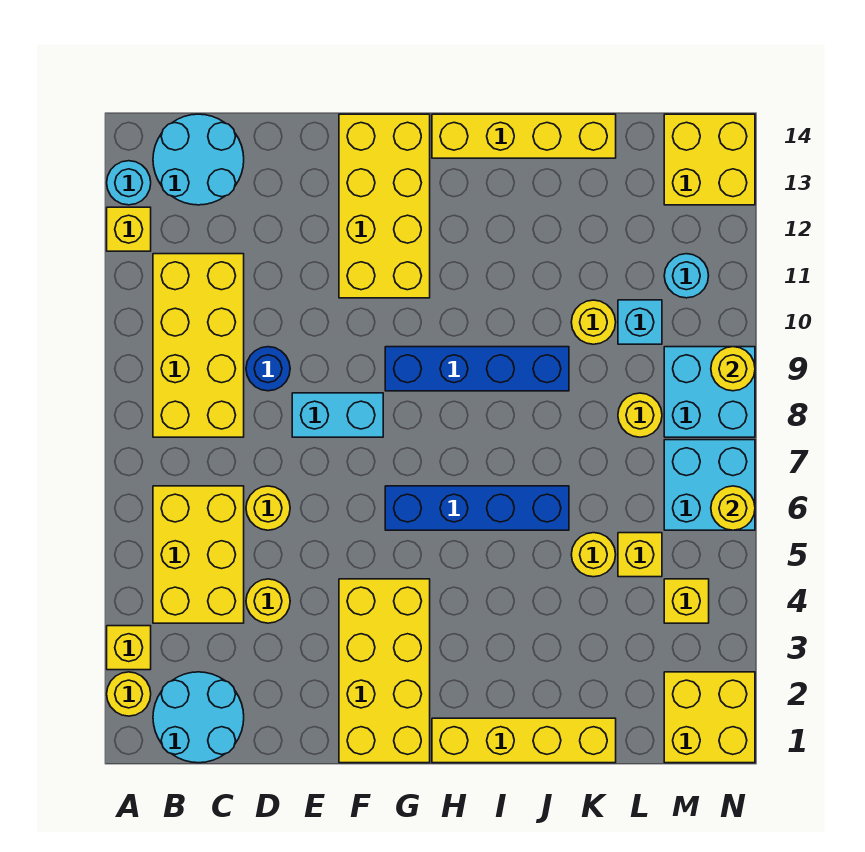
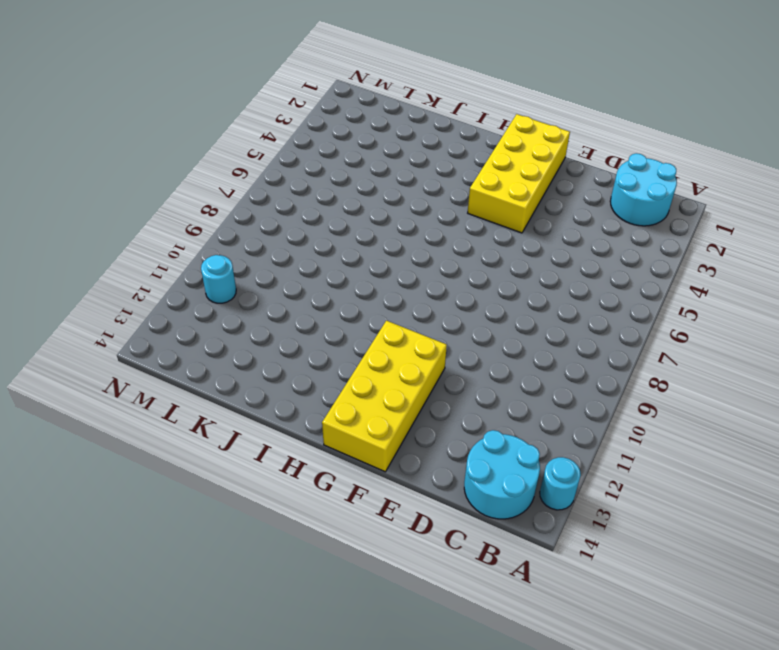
none -> yellow round brick A2 level 1
none -> yellow brick A3 level 1
none -> yellow brick A12 level 1
none -> yellow brick B4:C6 level 1

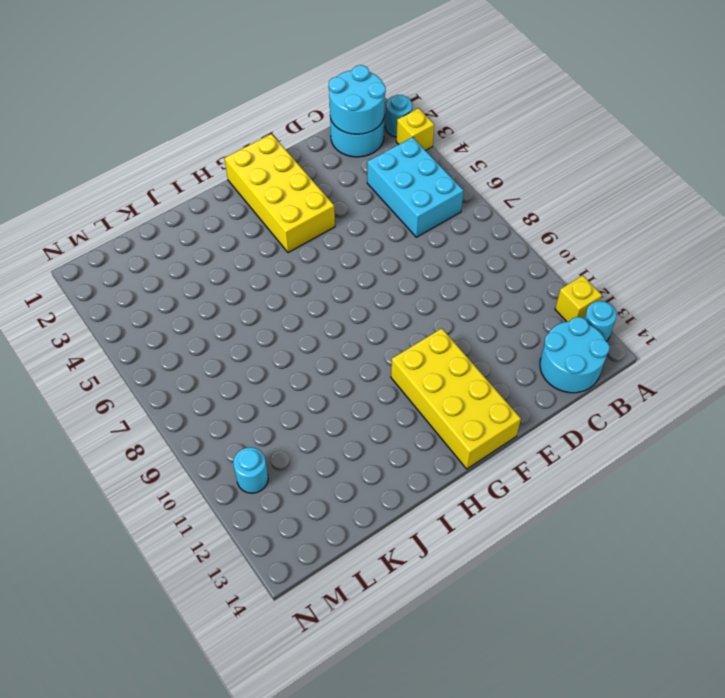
cyan round brick A2 level 1 -> yellow round brick A2 level 1
cyan round brick B1:C2 level 2 -> none
cyan brick B4:C6 level 1 -> yellow brick B4:C6 level 1
none -> yellow brick B8:C11 level 1
none -> yellow round brick D4 level 1
none -> yellow round brick D6 level 1
none -> blue round brick D9 level 1

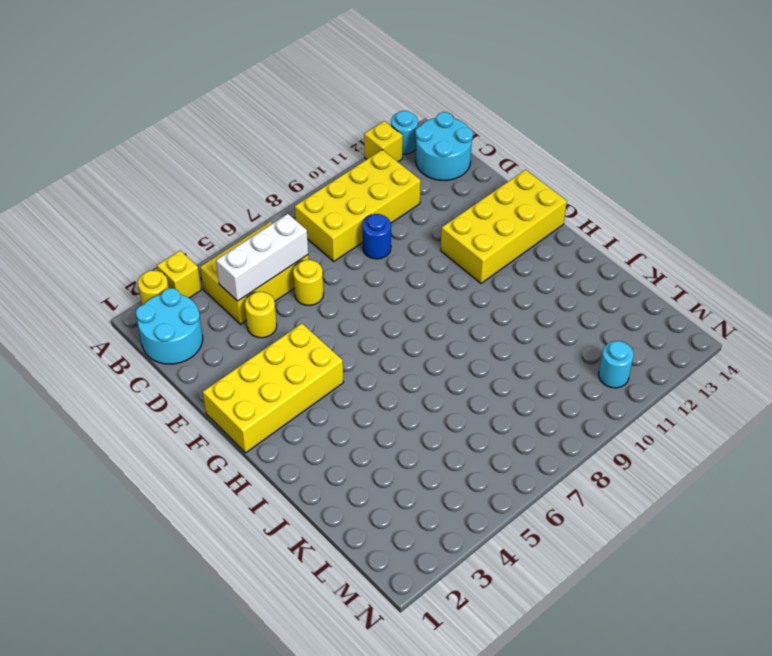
white brick C4:C6 level 2 -> none
none -> cyan brick E8:F8 level 1
none -> blue brick G6:J6 level 1
none -> blue brick G9:J9 level 1
none -> yellow brick H1:K1 level 1

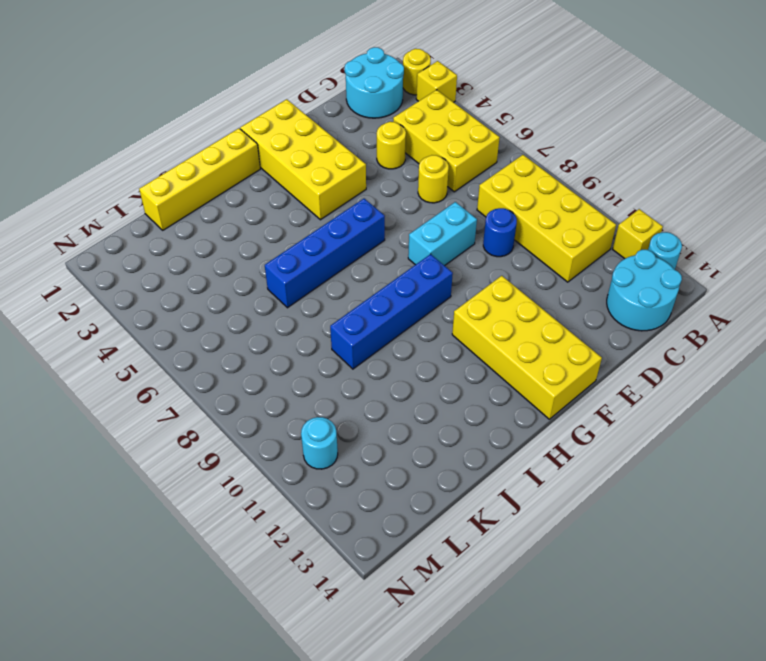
none -> yellow brick H14:K14 level 1
none -> yellow round brick K5 level 1
none -> yellow round brick K10 level 1
none -> yellow brick L5 level 1

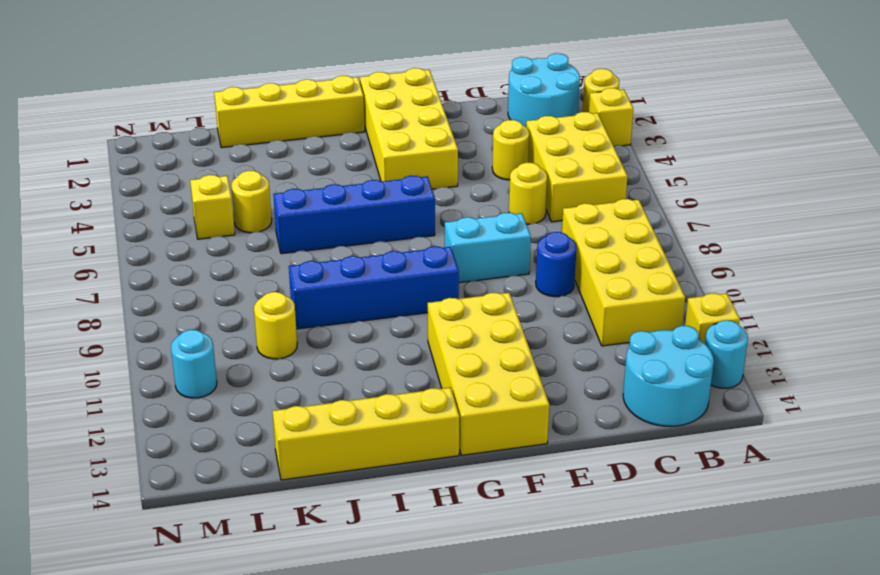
none -> yellow round brick L8 level 1
none -> cyan brick L10 level 1
none -> yellow brick M1:N2 level 1
none -> yellow brick M4 level 1

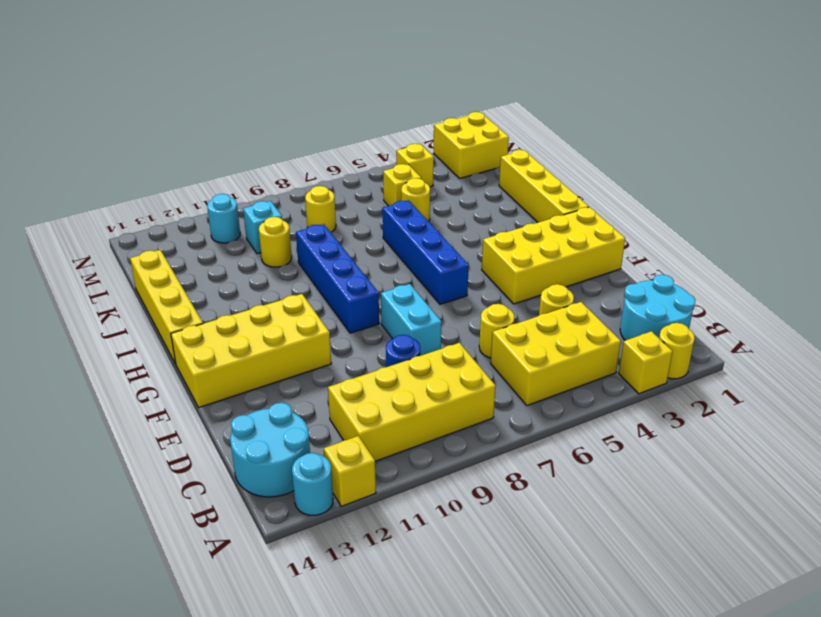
none -> cyan brick M6:N7 level 1
none -> cyan brick M8:N9 level 1
none -> yellow brick M13:N14 level 1
none -> yellow round brick N6 level 2

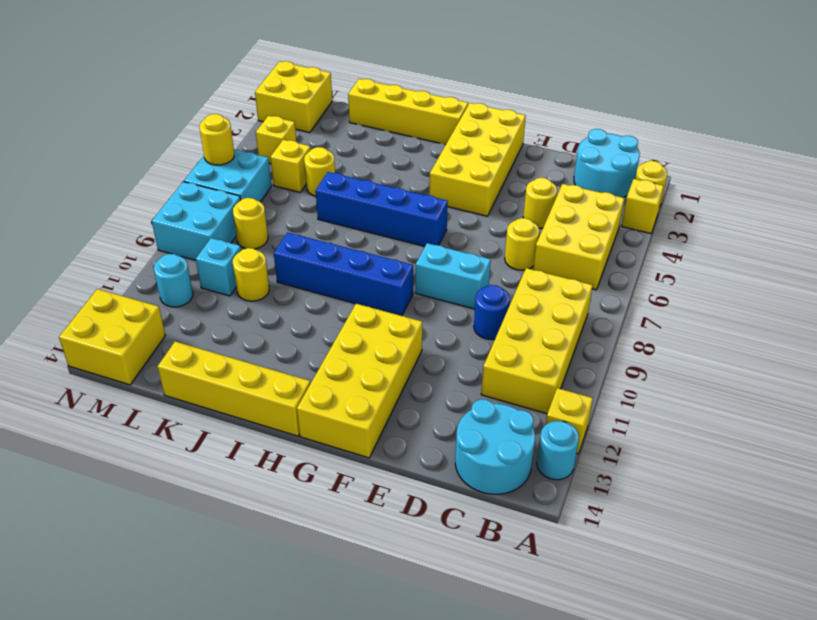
none -> yellow round brick N9 level 2

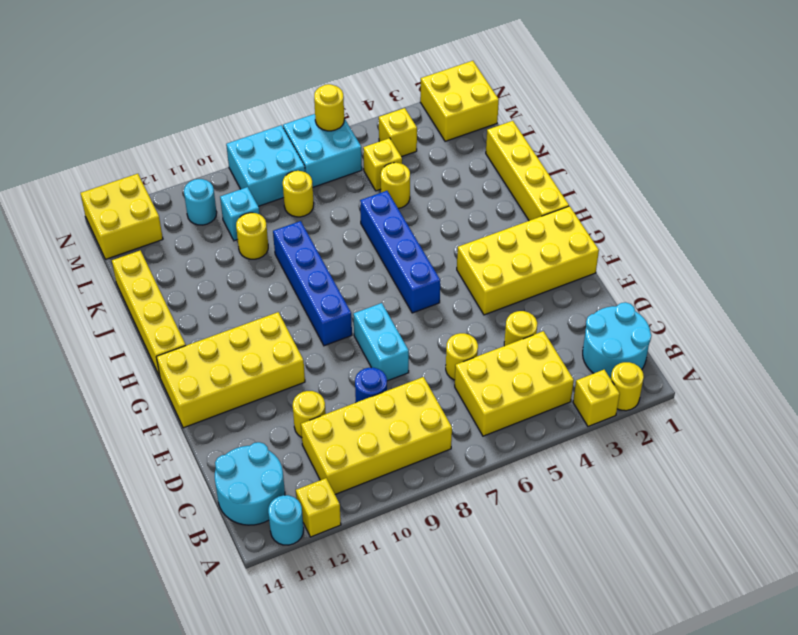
yellow round brick D11 level 1 -> yellow round brick N9 level 2

